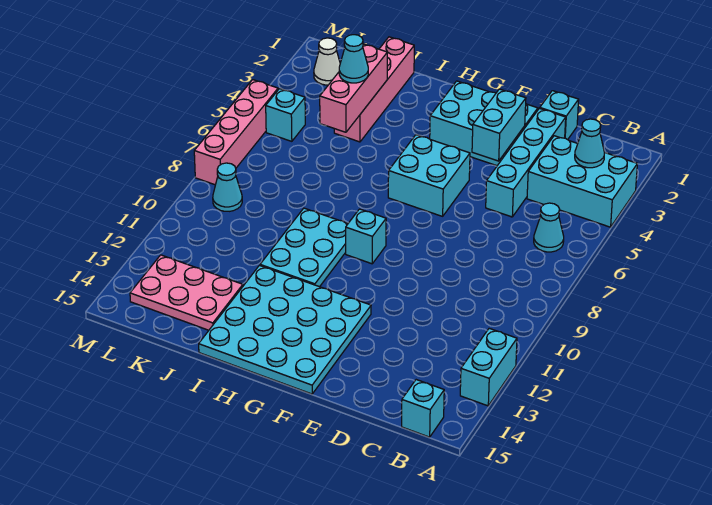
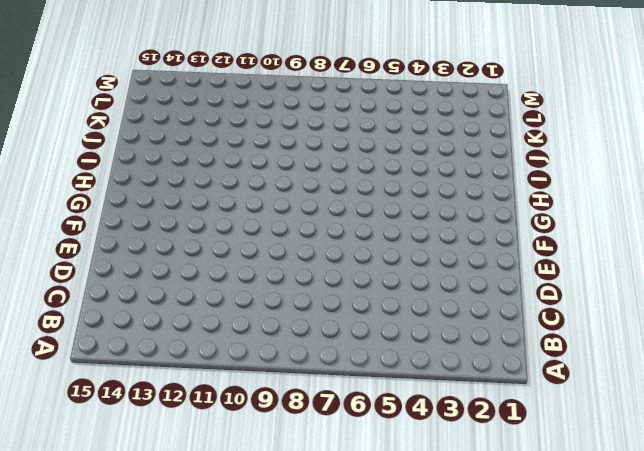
none -> cyan brick A3:C4 level 1
none -> cyan brick A12:A13 level 1
none -> cyan cone B6 level 1

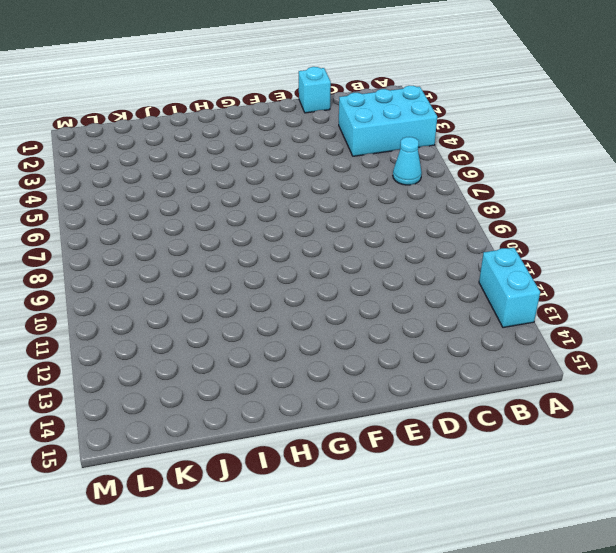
none -> cyan brick B15 level 1
none -> cyan brick D2:D5 level 1
none -> cyan brick E2:G3 level 1

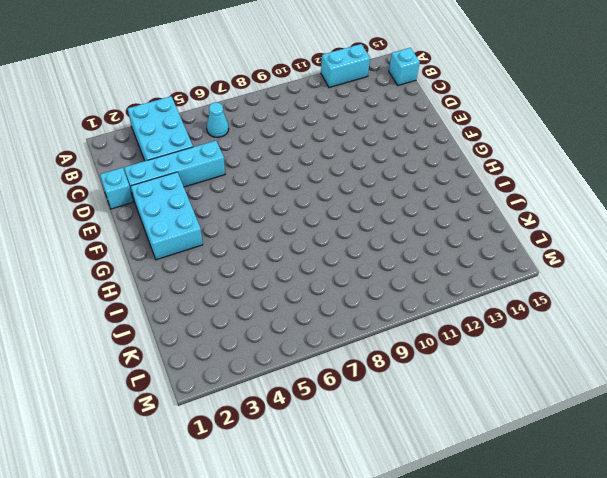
none -> cyan brick F5:G6 level 1
none -> cyan plate F12:I15 level 1
none -> cyan brick G9 level 1

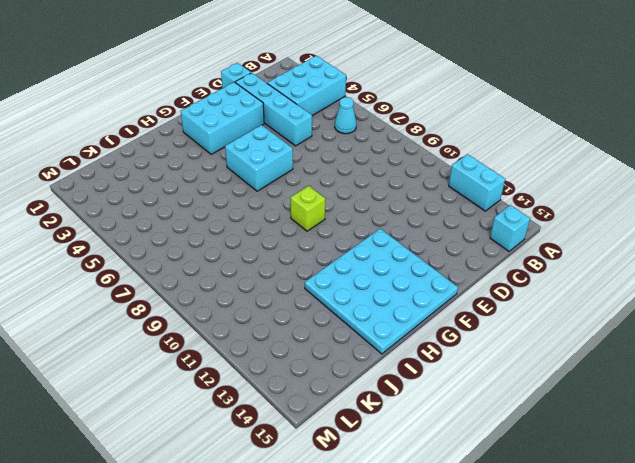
lime brick G9 level 1 -> cyan brick G9 level 1
none -> cyan plate H9:I11 level 1
none -> pink brick J1:J4 level 1
none -> pink plate J13:L14 level 1

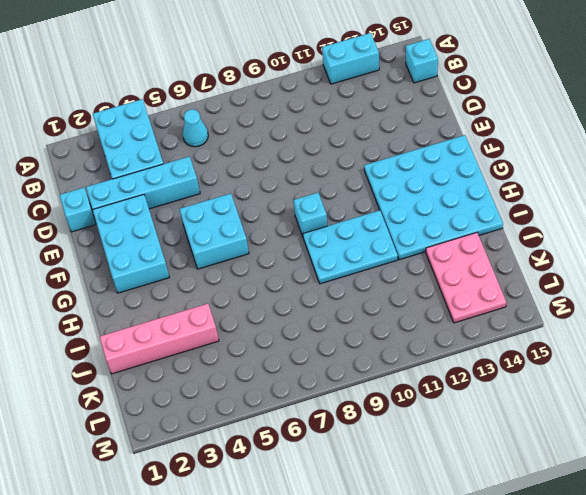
none -> white cone L2 level 1
none -> cyan brick L5 level 1
none -> cyan cone L9 level 1

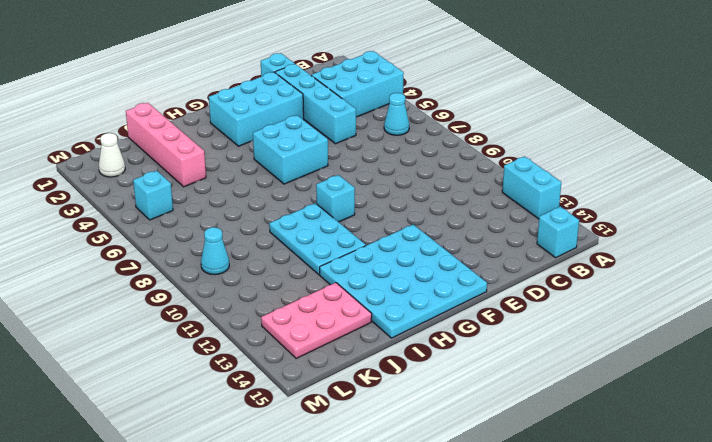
none -> pink brick M5:M8 level 1
none -> cyan cone B3 level 2
none -> cyan brick E3:E4 level 2

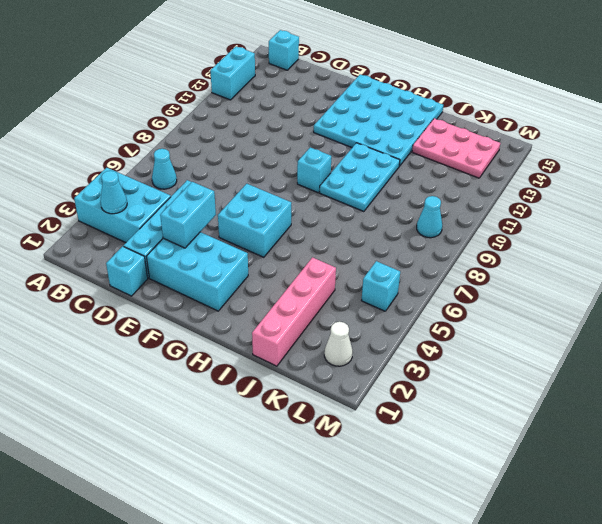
none -> pink brick M5:M8 level 1
none -> pink brick J3:J5 level 2
none -> cyan cone J4 level 3

